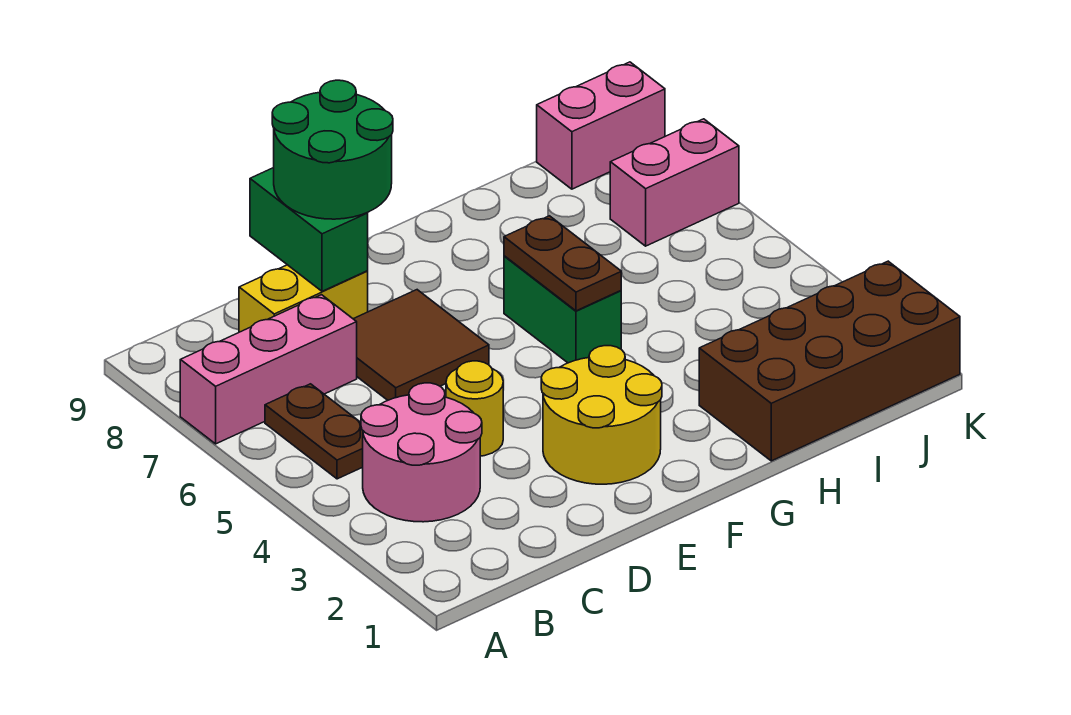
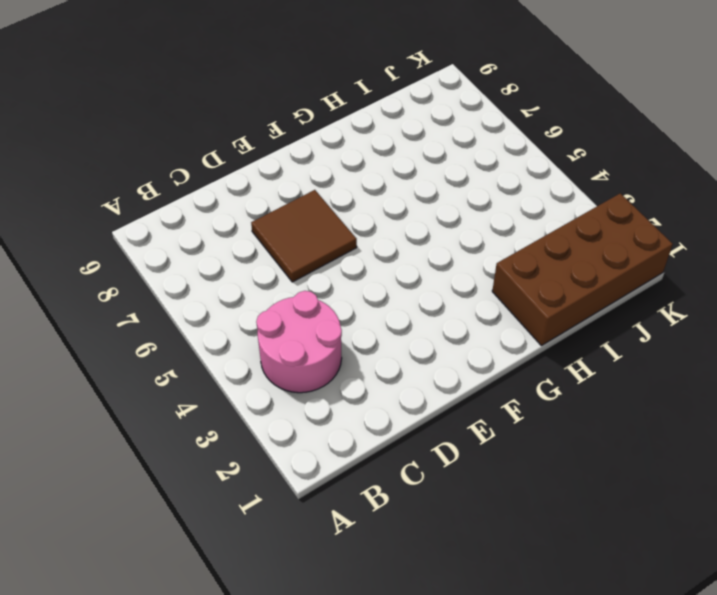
none -> pink brick A7:C7 level 1
none -> brown plate B5:B6 level 1
none -> yellow brick C8:D8 level 1

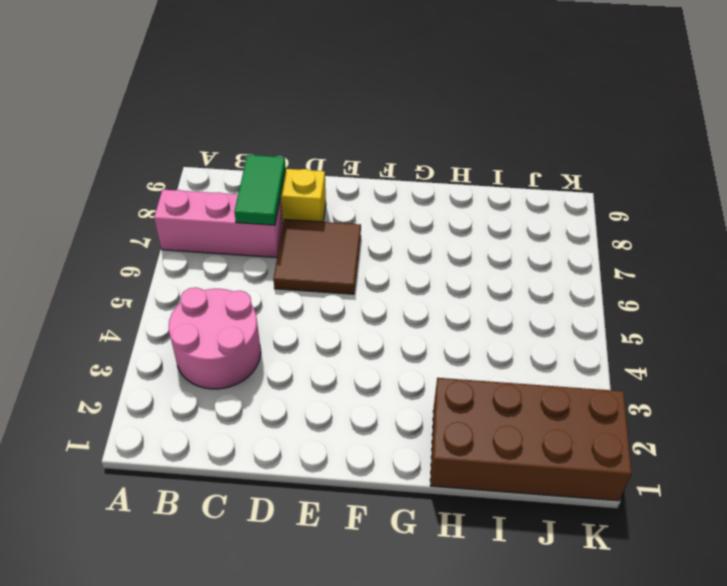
green tile C7:C8 level 2 -> none
none -> brown plate B5:B6 level 1
none -> yellow round brick D4 level 1
none -> yellow round brick E2:F3 level 1

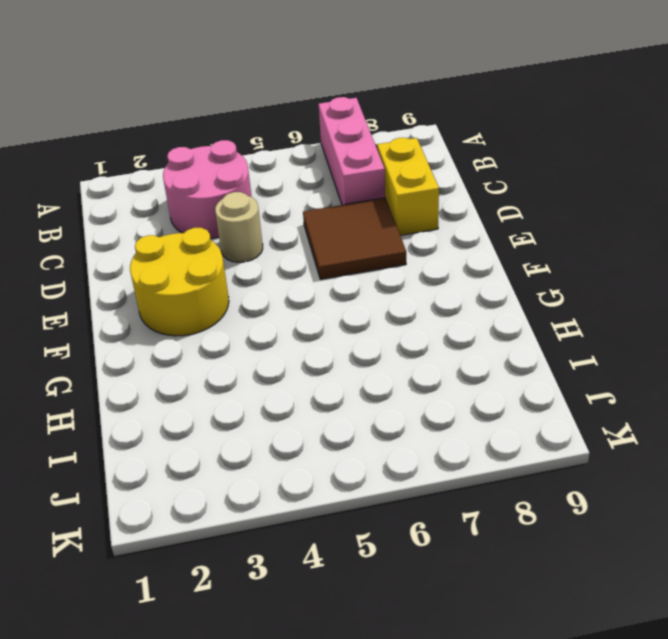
tan round brick D4 level 1 -> yellow round brick D4 level 1
none -> brown plate B5:B6 level 1
none -> green brick G5:G6 level 1
none -> brown brick H1:K2 level 1

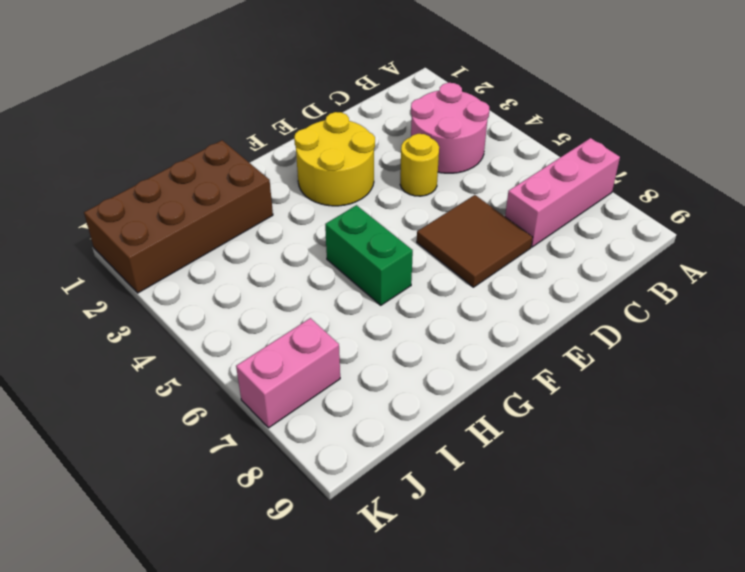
none -> brown plate B5:B6 level 1
none -> yellow brick C8:D8 level 1
none -> pink brick J9:K9 level 1

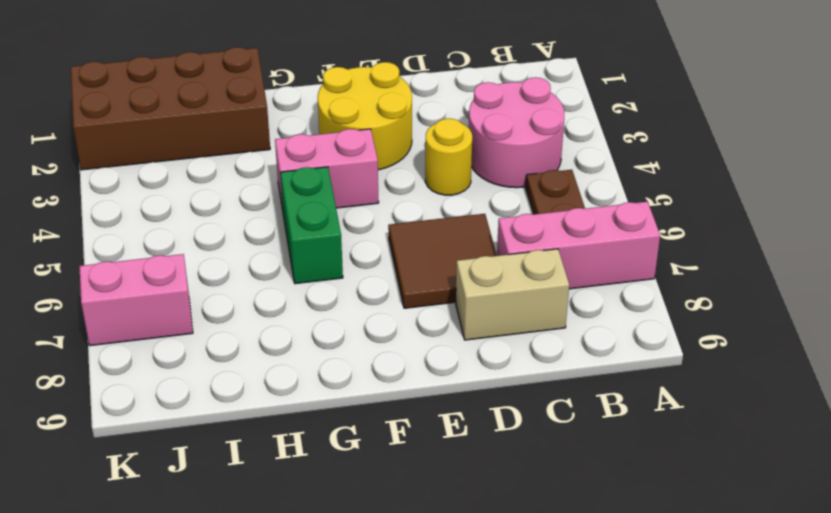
tan brick C8:D8 level 1 -> yellow brick C8:D8 level 1
pink brick F4:G4 level 1 -> pink brick J9:K9 level 1
none -> green brick D8:D9 level 2
none -> brown plate G5:G6 level 2
none -> green round brick D8:E9 level 3

